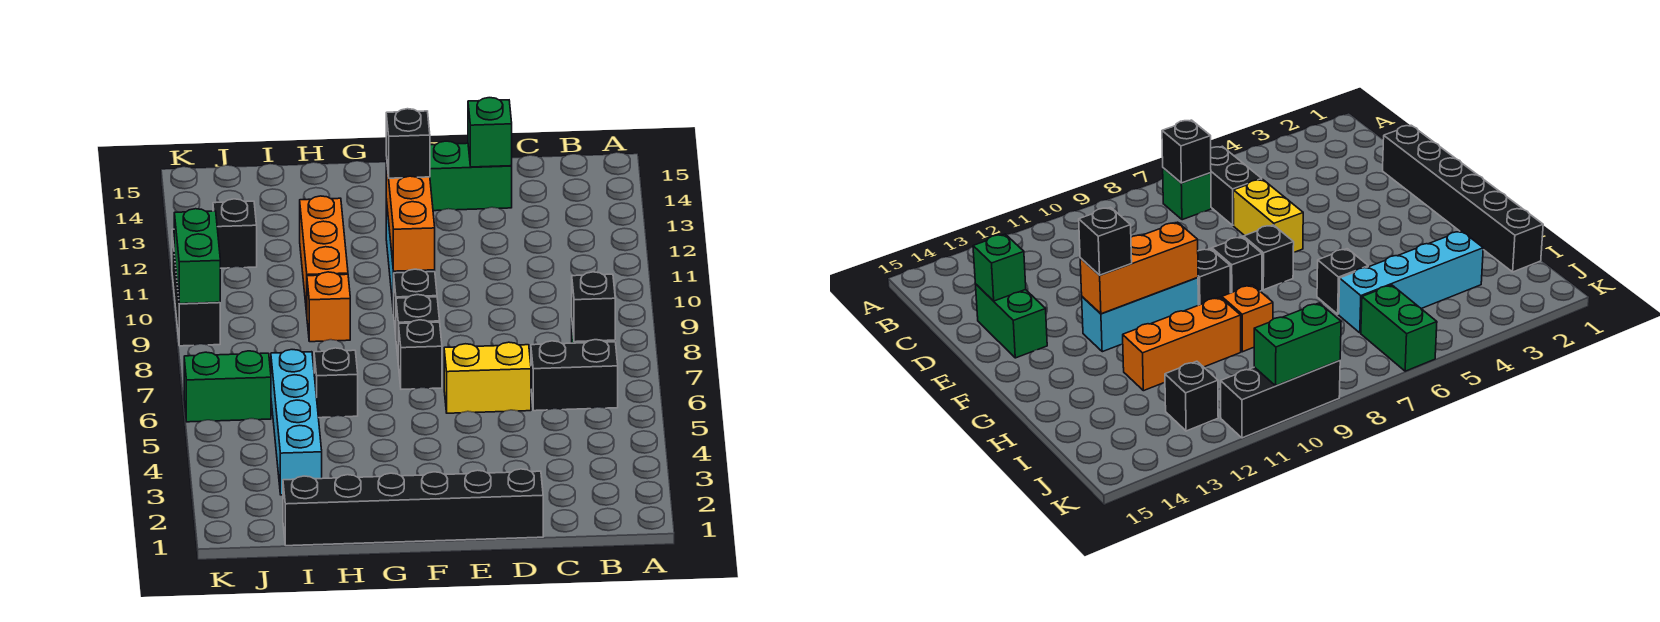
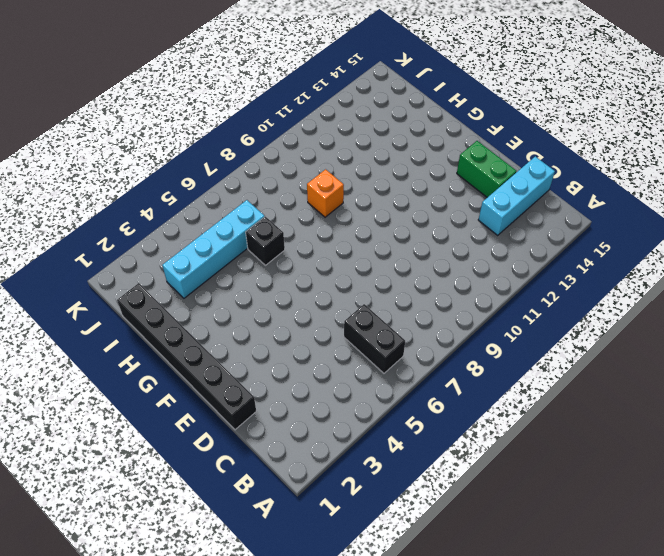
cyan brick C13:C15 level 1 -> cyan brick F10:F12 level 1
none -> green brick B7 level 1
none -> yellow brick D6:E6 level 1
none -> black brick F7 level 1

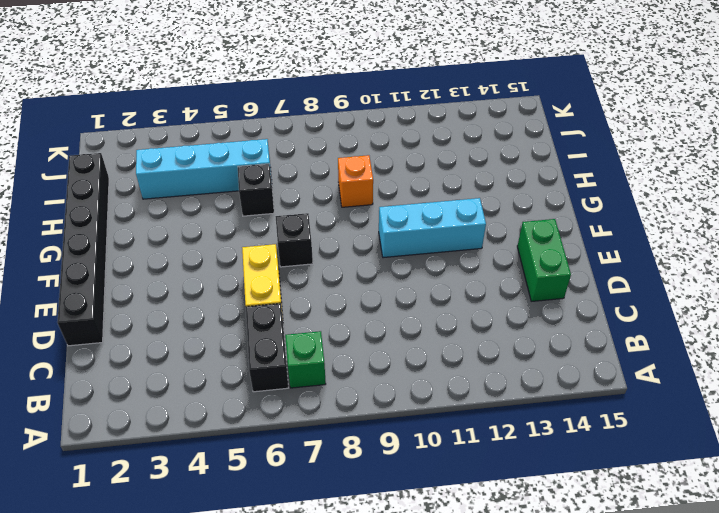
none -> black brick F8 level 1
none -> black brick F9 level 1
none -> orange brick H10:H12 level 1

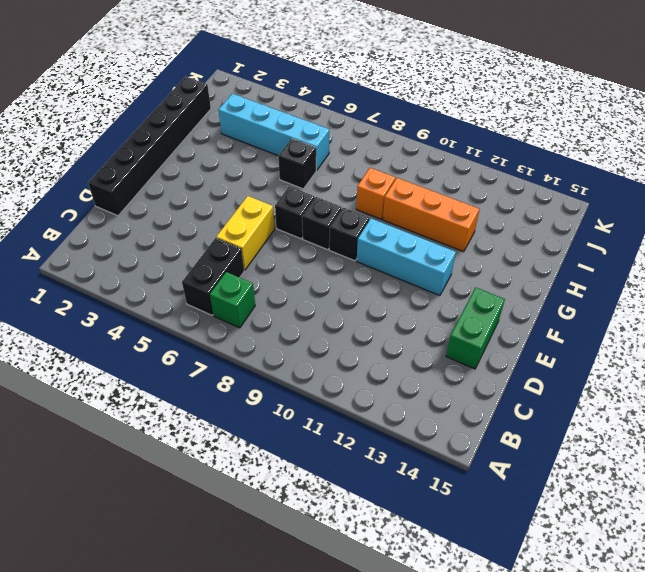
none -> green brick J6:K6 level 1
none -> black brick J12 level 1
none -> black brick K9:K11 level 1

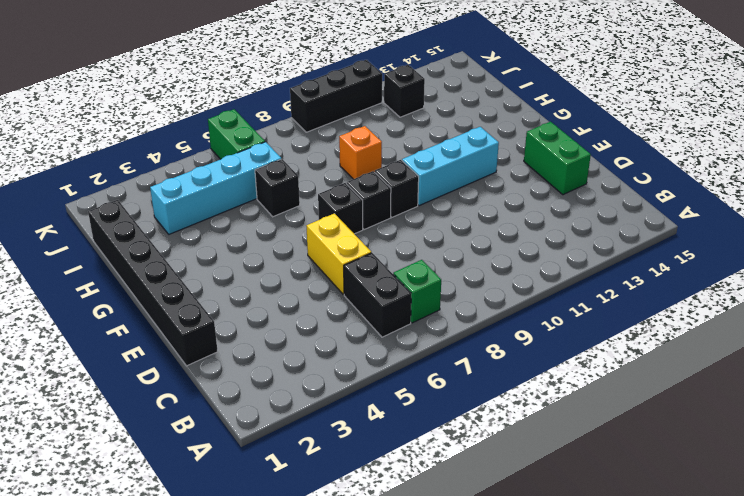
none -> orange brick H10:H12 level 1
none -> black brick B7 level 2
none -> green brick D14 level 2

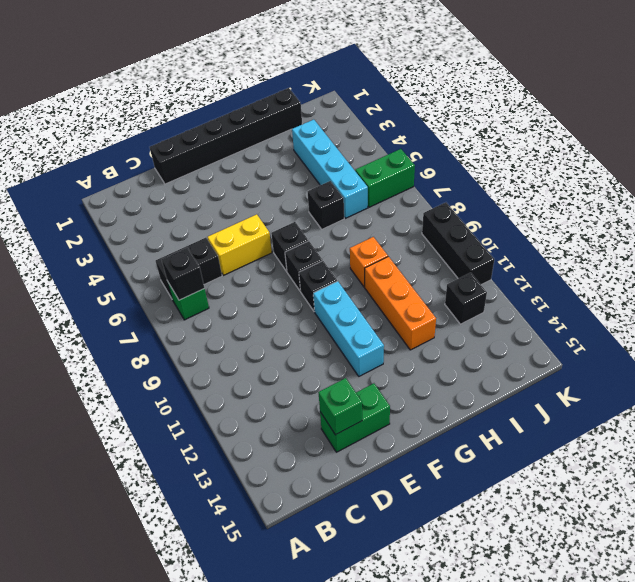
none -> orange brick F10:F12 level 2
none -> green brick K9:K10 level 2
none -> black brick F12 level 3

